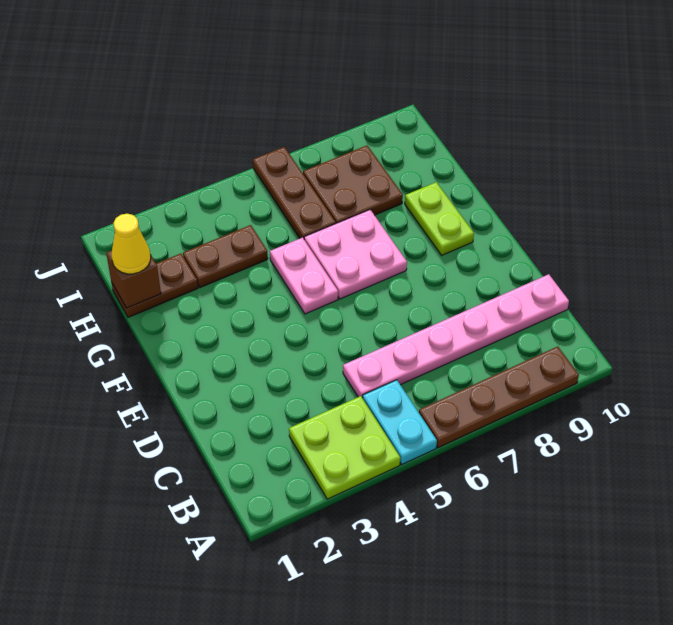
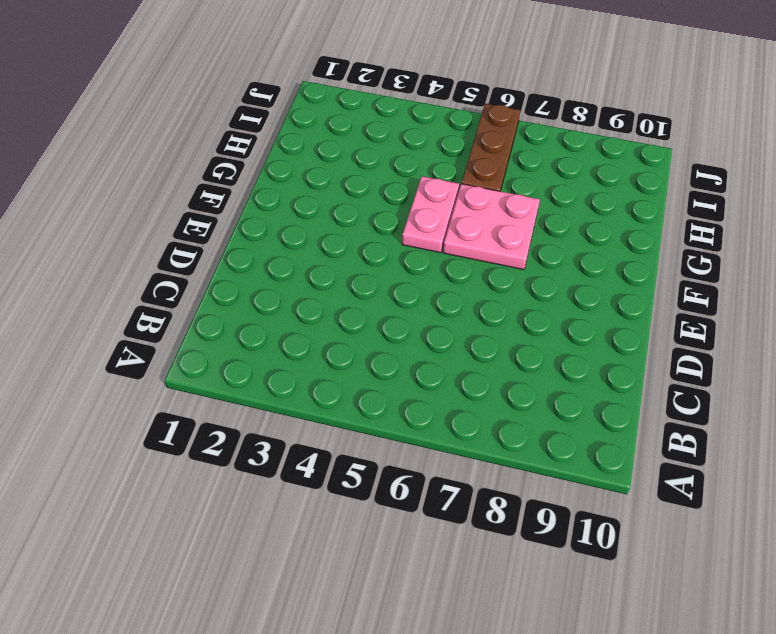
none -> lime plate A3:B4 level 1
none -> cyan plate A5:B5 level 1
none -> brown plate A6:A9 level 1

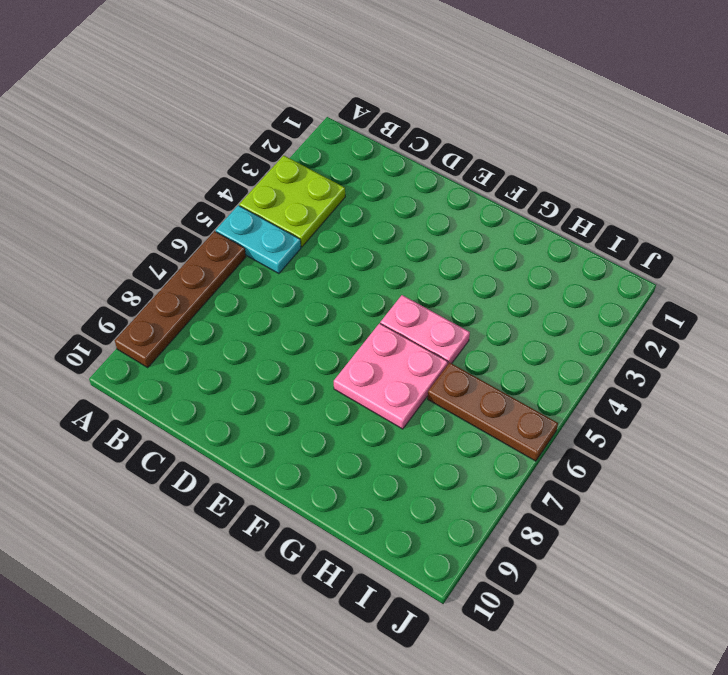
none -> pink plate C5:C10 level 1
none -> lime plate F9:G9 level 1
none -> brown plate H1:H2 level 1

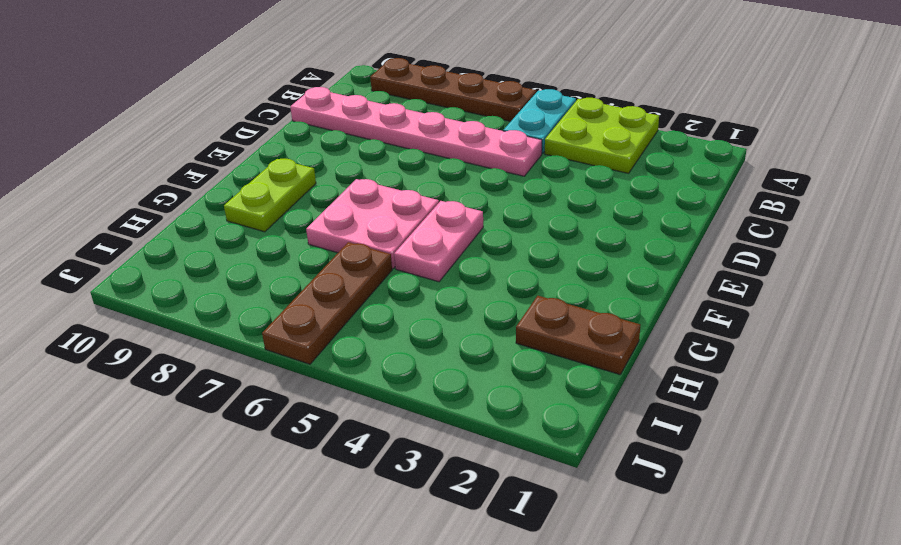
none -> brown plate H3:H4 level 1
none -> brown plate H7:I8 level 1
none -> brown brick H1 level 2

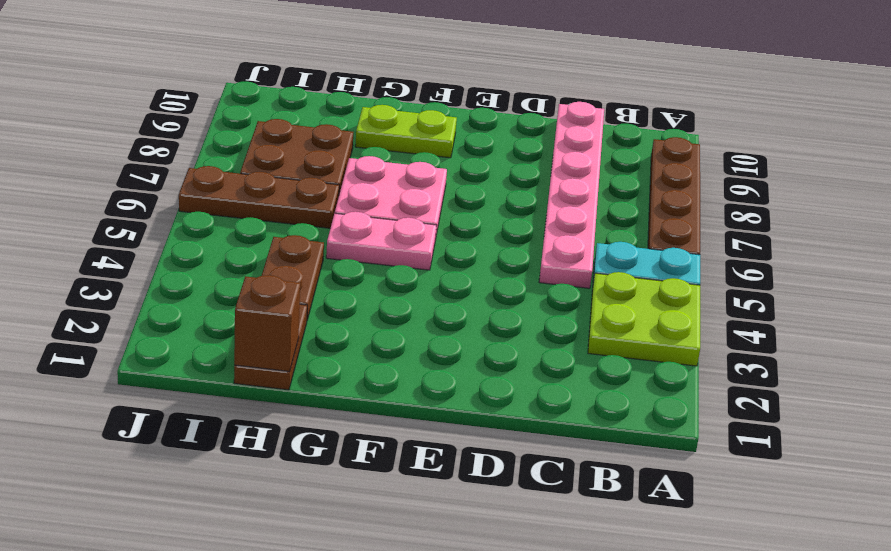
none -> yellow cone H1 level 3

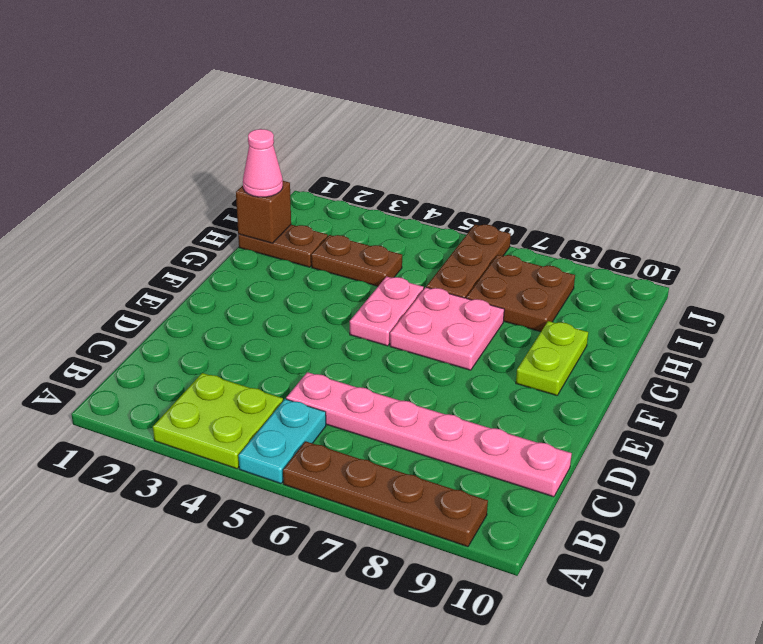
pink cone H1 level 3 -> yellow cone H1 level 3

